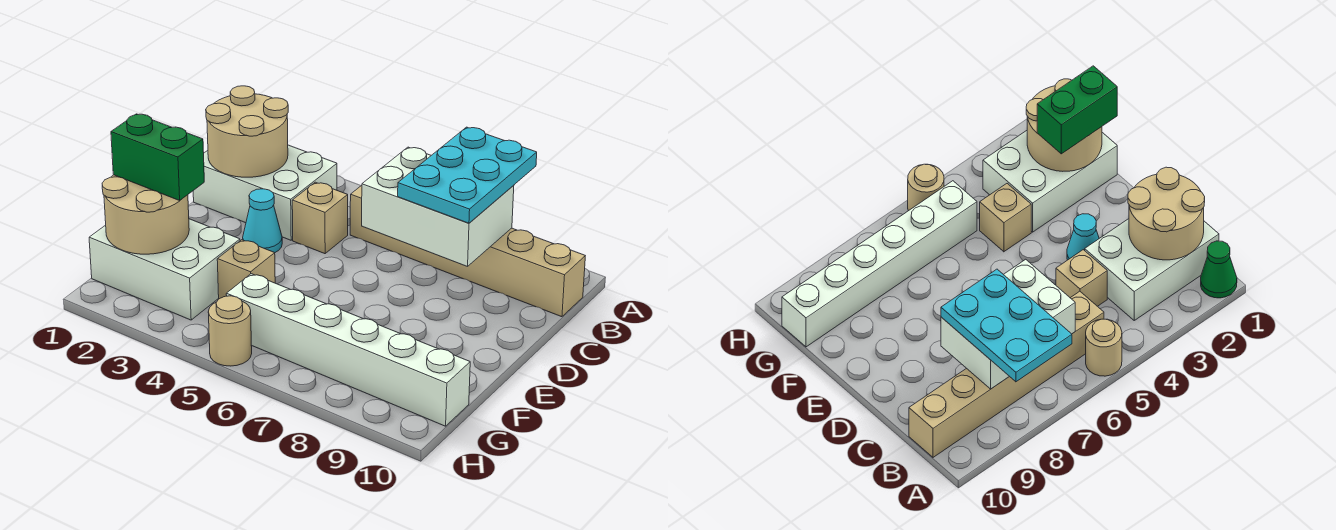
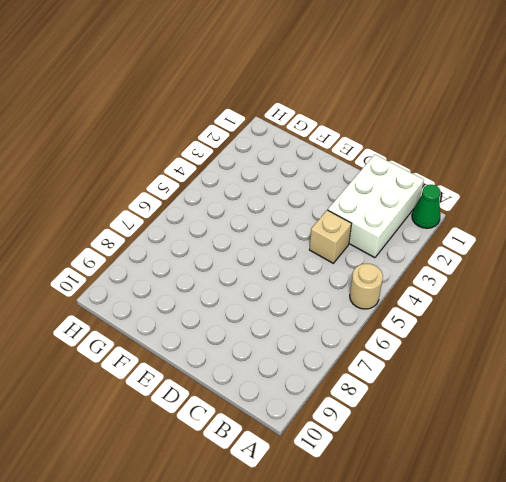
none -> tan brick B5:B10 level 1
none -> cyan cone D3 level 1
none -> white brick F1:G3 level 1

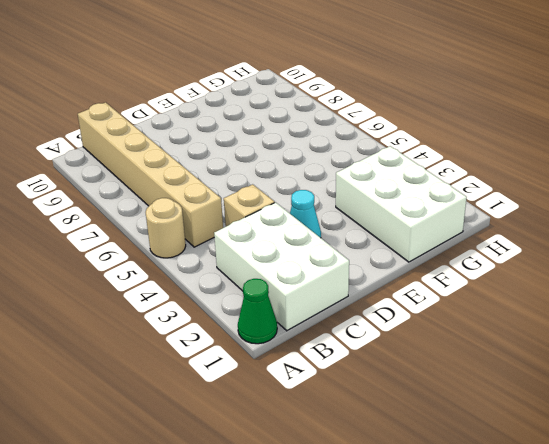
none -> tan brick F4 level 1
none -> white brick G5:G10 level 1
none -> tan round brick H5 level 1

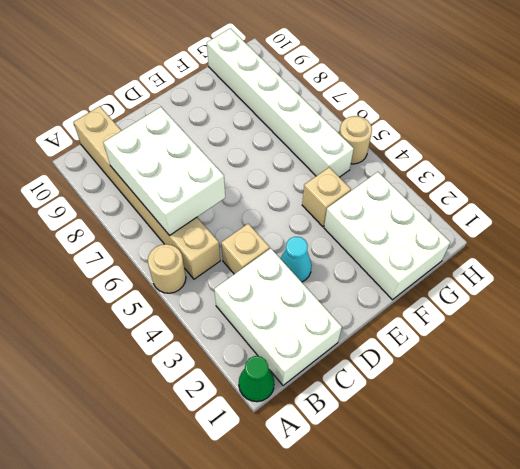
none -> tan round brick B1:C2 level 2
none -> tan round brick F1:G2 level 2
none -> cyan plate A7:C8 level 3

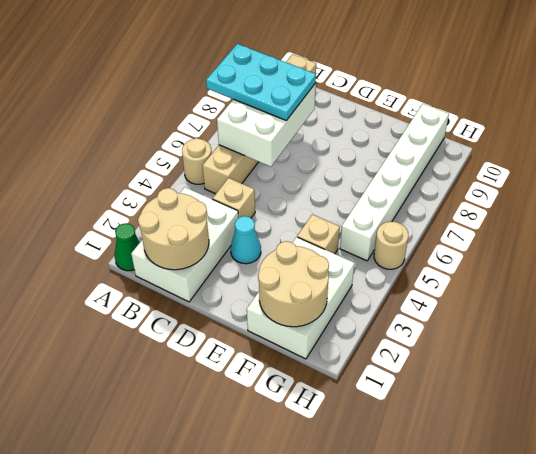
none -> green brick F1:F2 level 3

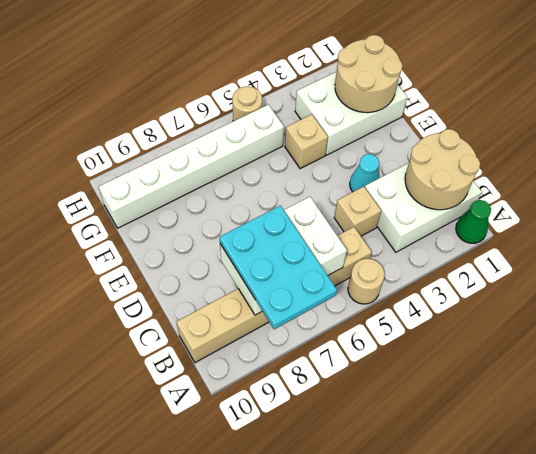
none -> green brick F1:F2 level 3

